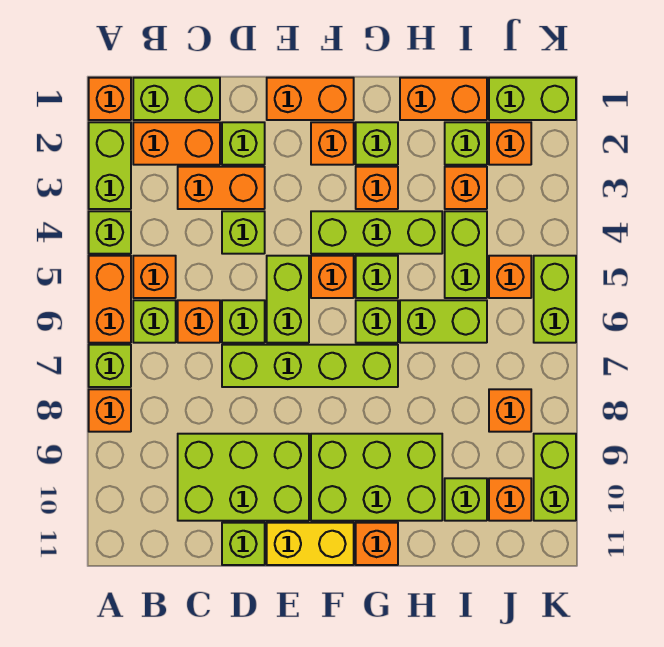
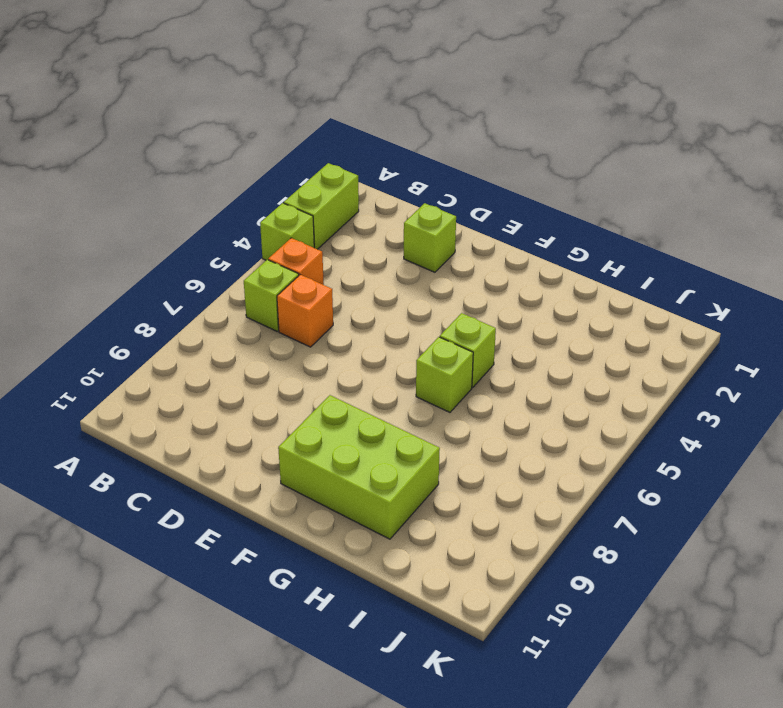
none -> orange brick A1 level 1
none -> orange brick A5:A6 level 1
none -> lime brick A7 level 1
none -> orange brick A8 level 1

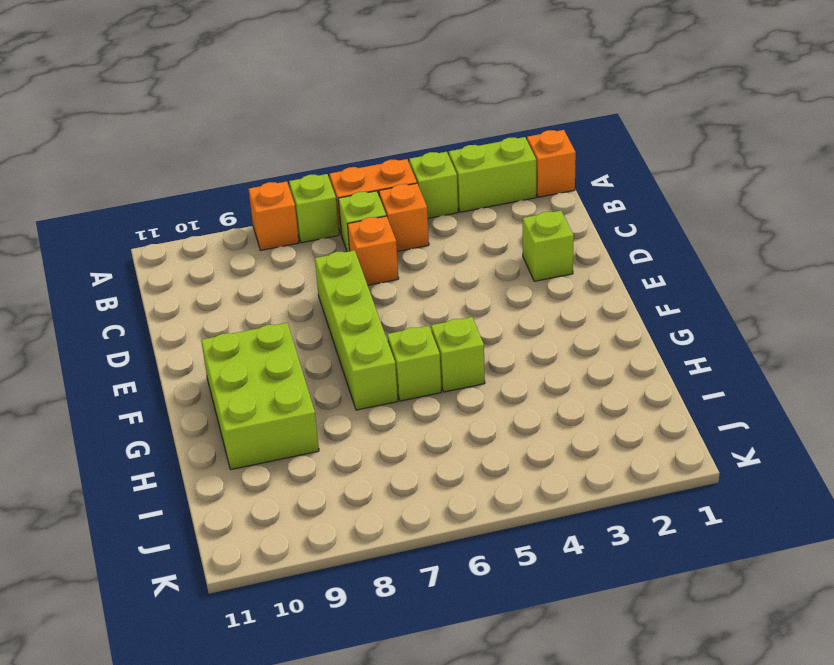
none -> lime brick B1:C1 level 1
none -> orange brick B2:C2 level 1
none -> orange brick C3:D3 level 1
none -> lime brick C9:E10 level 1

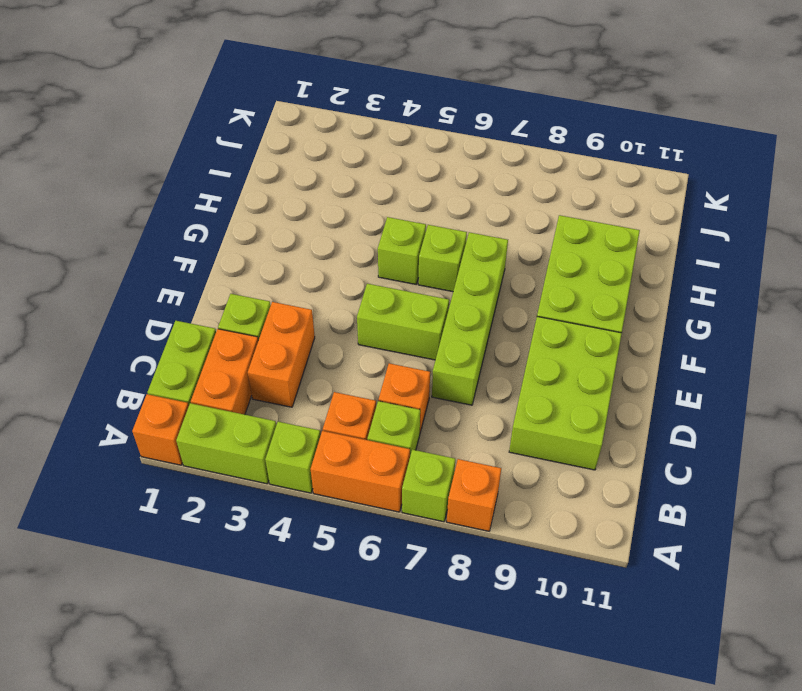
none -> lime brick D4 level 1
none -> lime brick D6 level 1
none -> lime brick D11 level 1
none -> orange brick E1:F1 level 1

